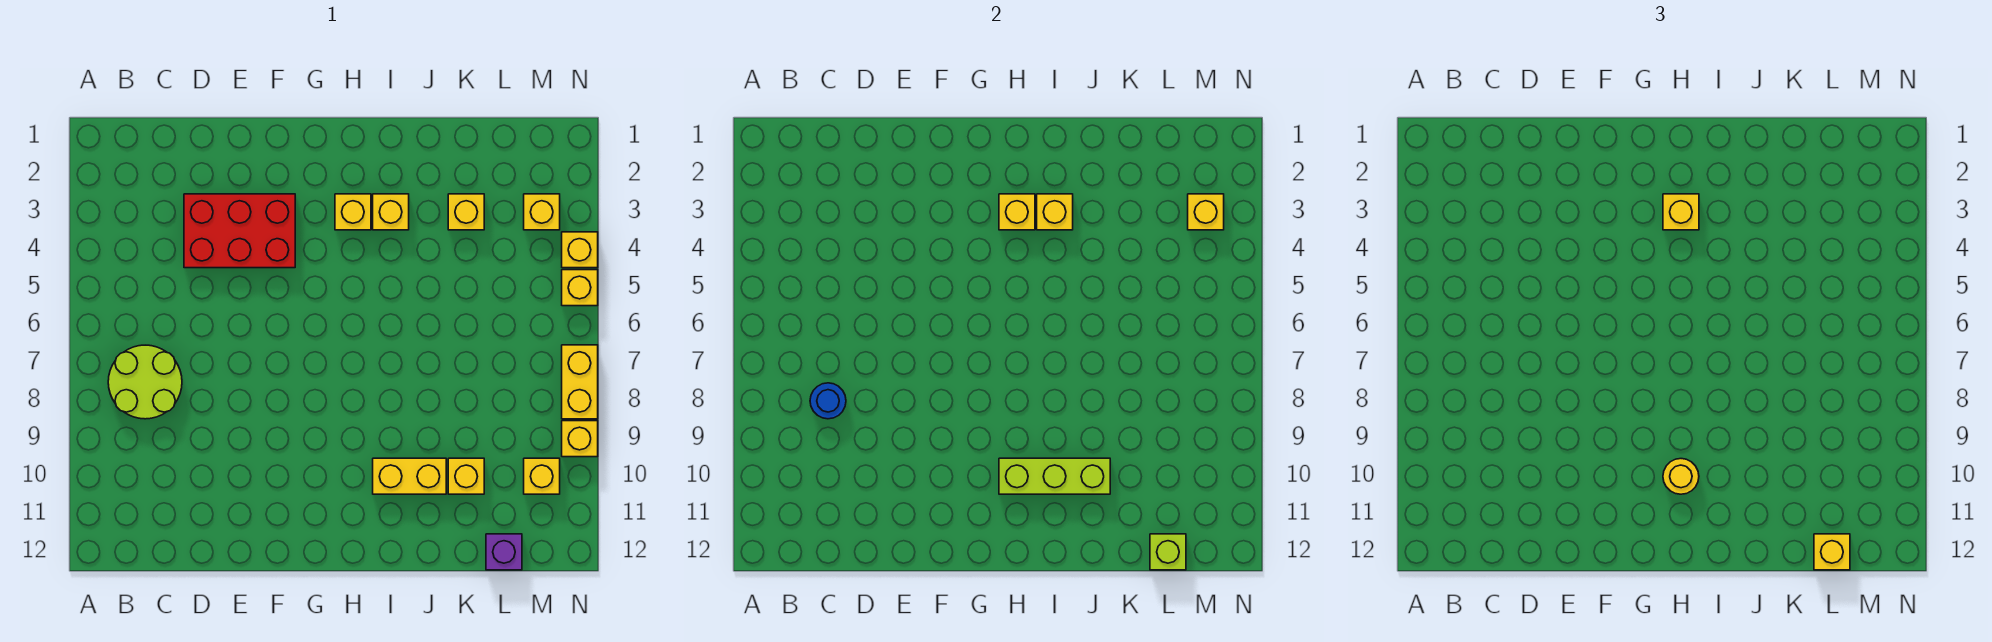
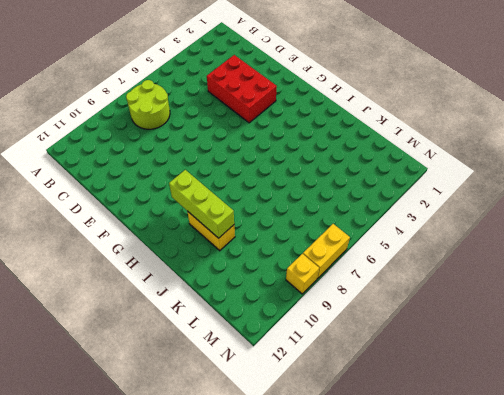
none -> yellow brick H3 level 1
none -> yellow brick I3 level 1
none -> yellow brick K3 level 1

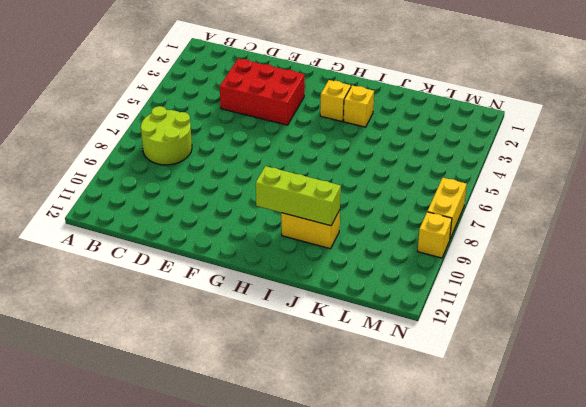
none -> yellow brick K3 level 1
none -> yellow brick K10 level 1
none -> purple brick L12 level 1

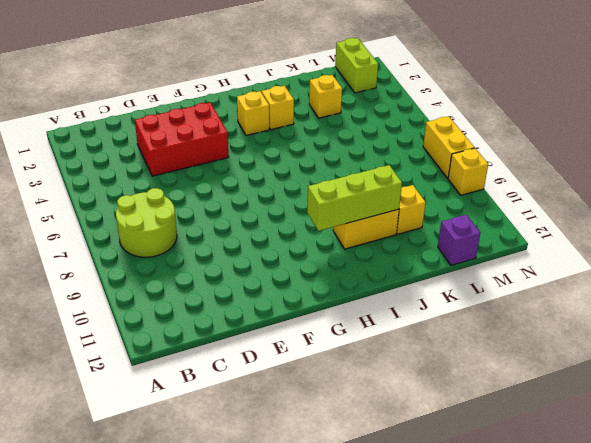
lime brick M1:M2 level 1 -> none
none -> yellow brick M3 level 1
none -> yellow brick M10 level 1
none -> yellow brick N4 level 1

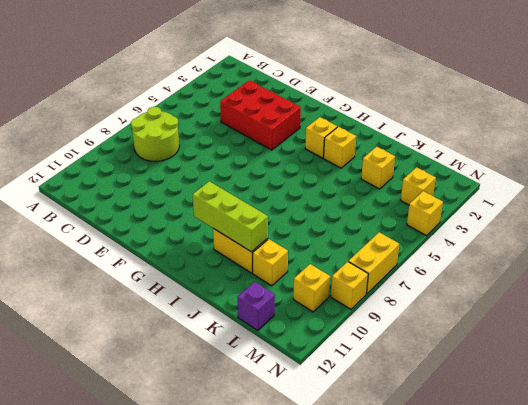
none -> yellow brick N5 level 1
none -> blue round brick C8 level 2
none -> yellow brick H3 level 2

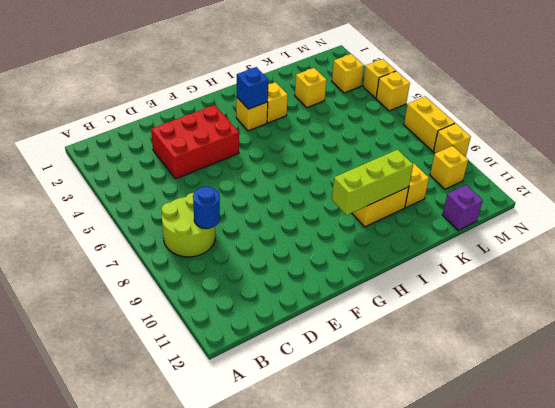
blue brick H3 level 2 -> yellow brick H3 level 2
none -> yellow brick I3 level 2
none -> lime brick L12 level 2
none -> yellow brick M3 level 2

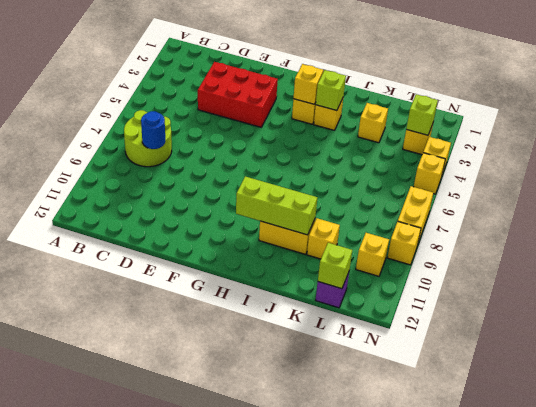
lime brick I3 level 2 -> yellow brick I3 level 2
lime brick M3 level 2 -> yellow brick M3 level 2
none -> yellow brick H3 level 3
none -> yellow round brick H10 level 3
none -> yellow brick L12 level 3

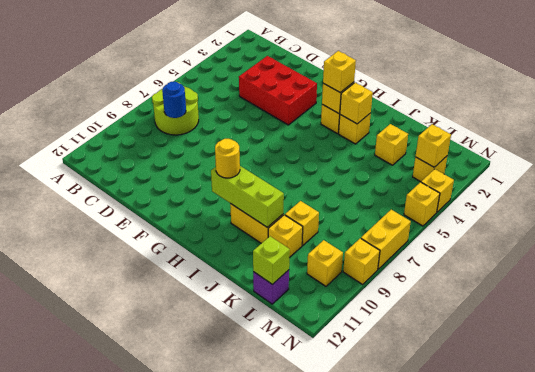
yellow brick K9 level 1 -> yellow brick L12 level 3

